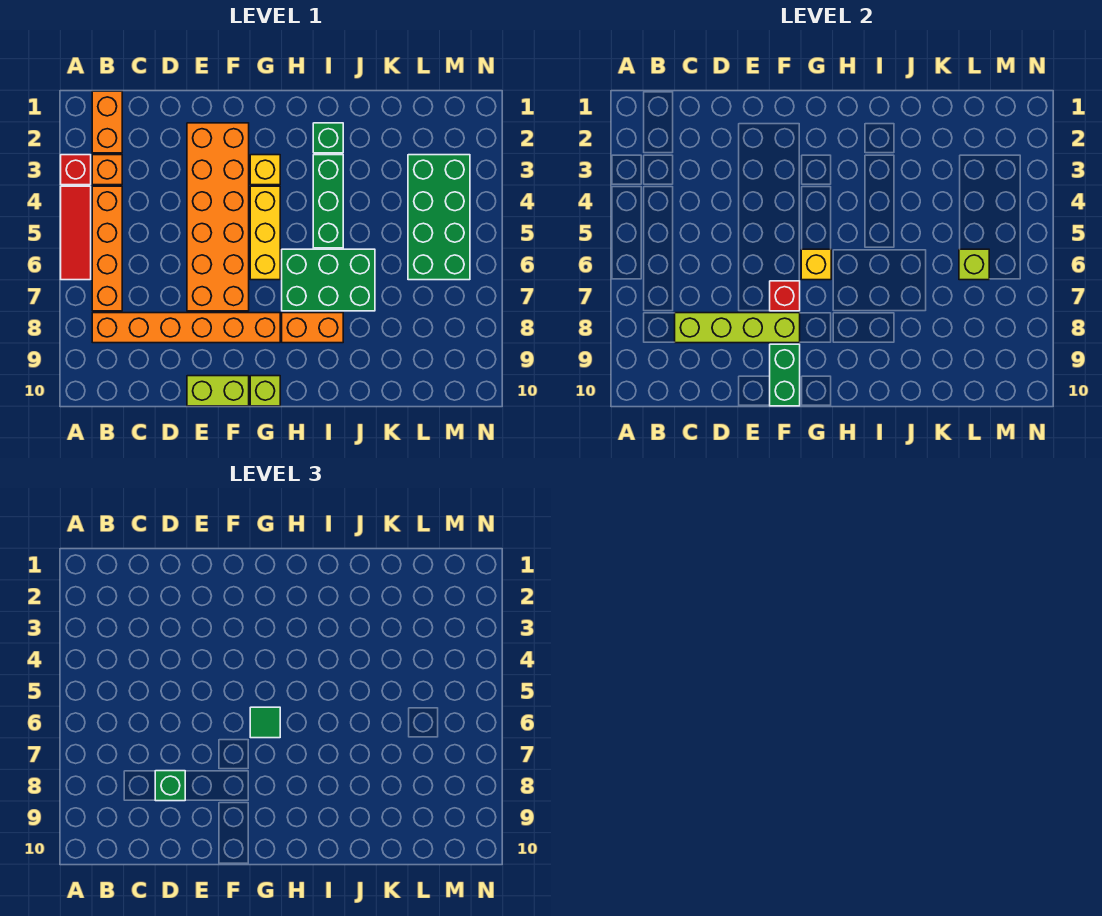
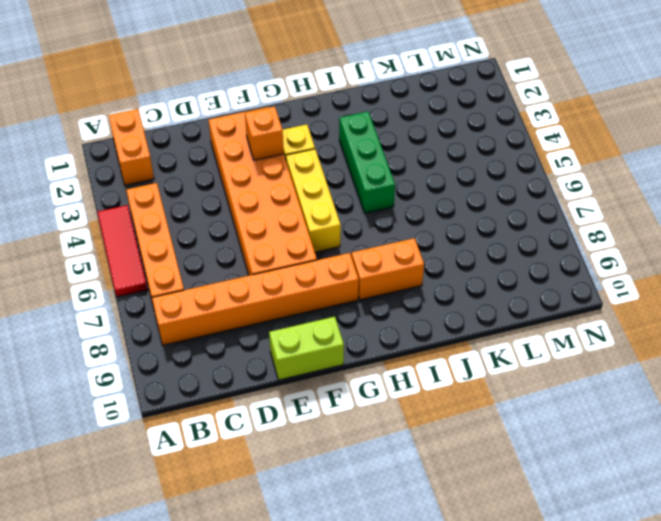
orange brick F3 level 2 -> orange brick B3 level 1
none -> red brick A3 level 1
none -> lime brick G10 level 1
none -> green brick H6:J7 level 1

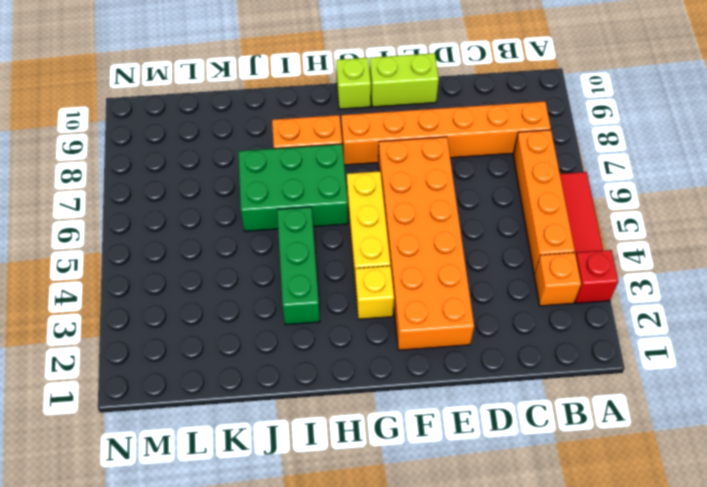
none -> orange brick B1:B2 level 1
none -> green brick I2 level 1
none -> green brick L3:M6 level 1

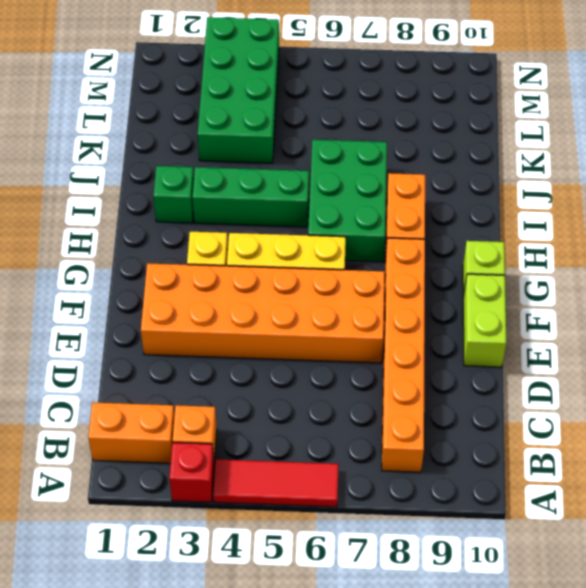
green brick K3:N4 level 1 -> green brick L3:M6 level 1
none -> orange brick B4:B7 level 1
none -> lime brick C8:F8 level 2
none -> red brick F7 level 2

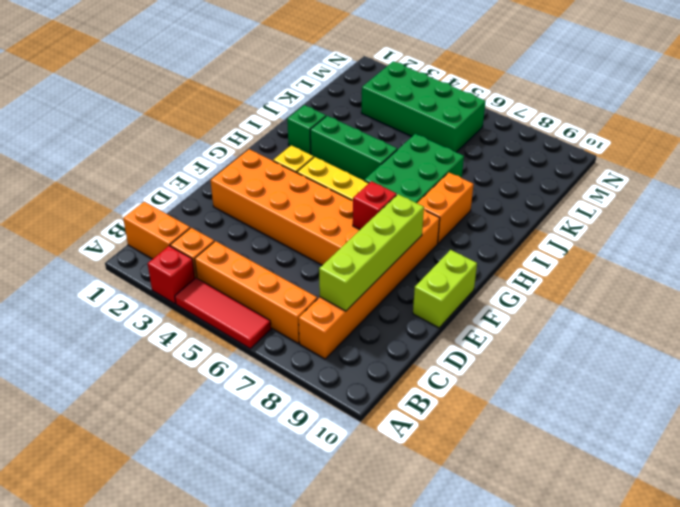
none -> lime brick G10 level 1
none -> green brick F9:F10 level 2
none -> yellow brick G6 level 2

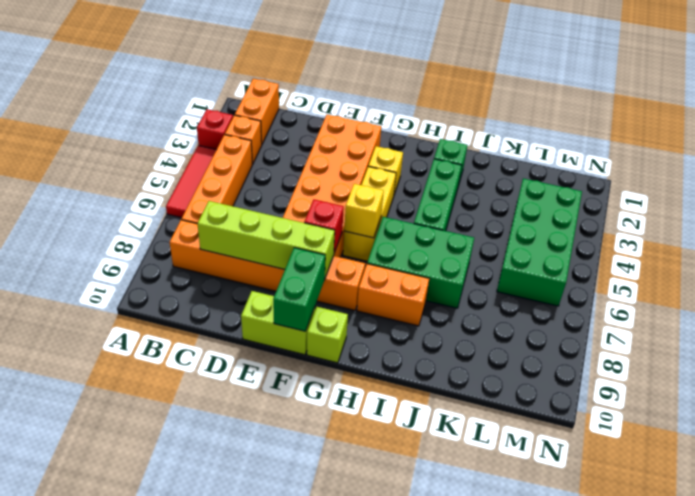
none -> lime brick L6 level 2
none -> green brick D8 level 3
none -> green tile G6 level 3

